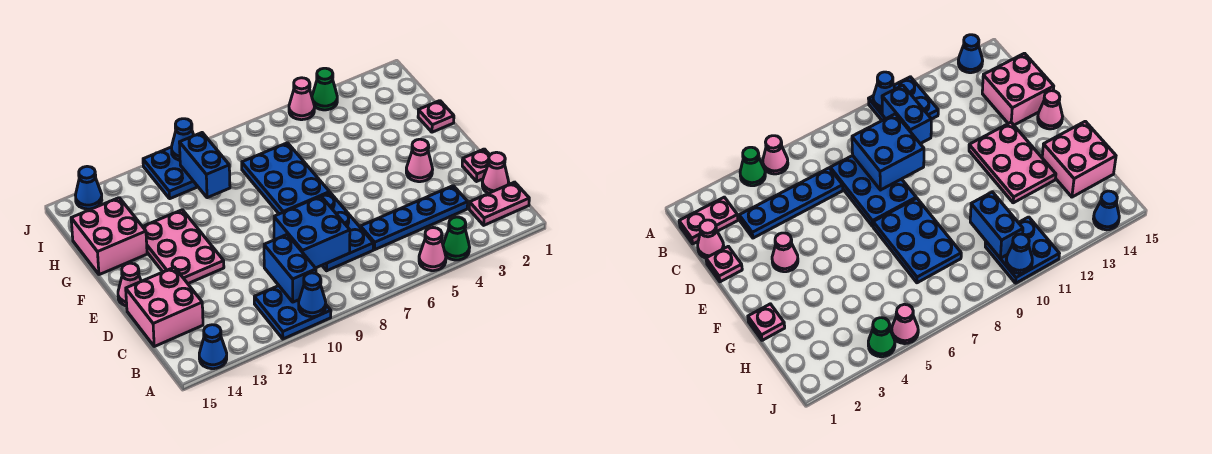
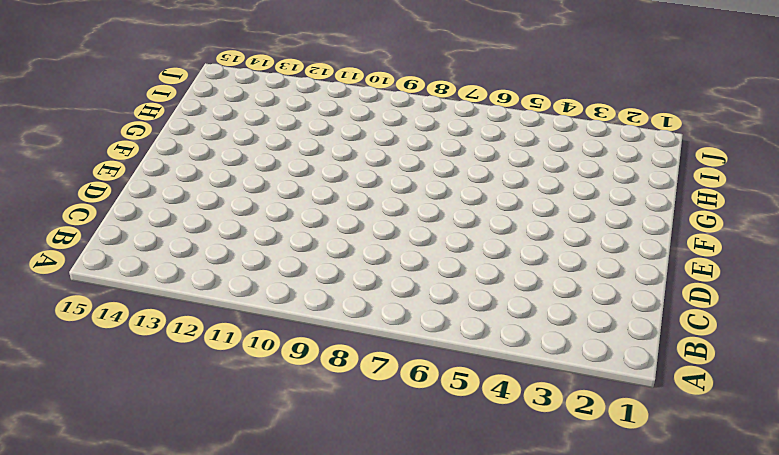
none -> green cone A4 level 1
none -> pink cone A5 level 1
none -> blue plate A10:B11 level 1

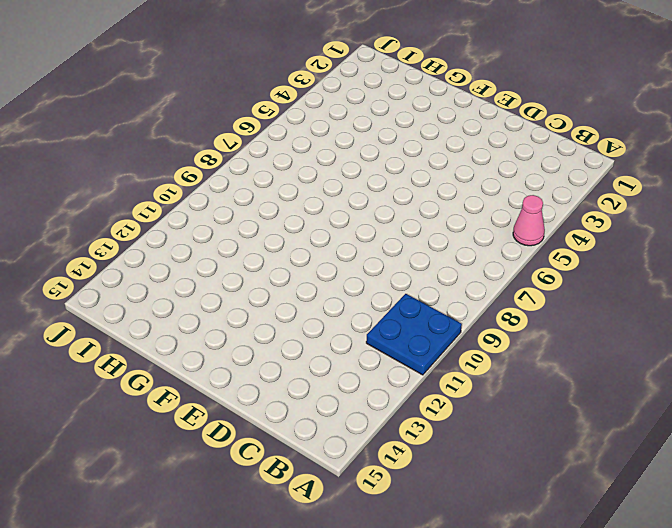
none -> green cone A4 level 1
none -> blue cone A14 level 1
none -> pink plate B1:B2 level 1

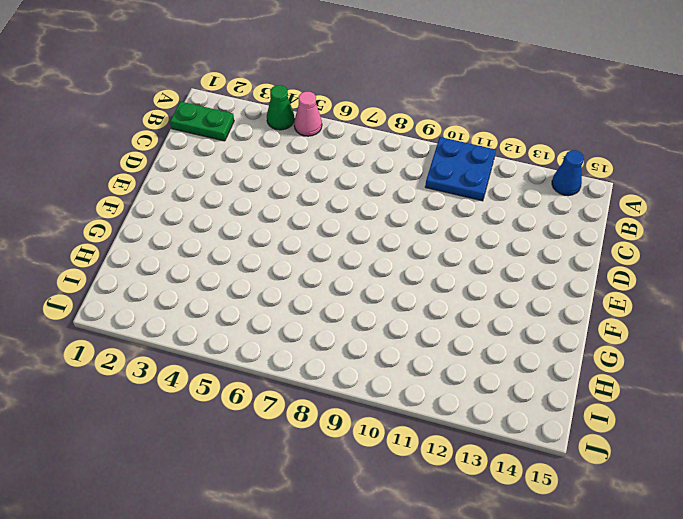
green plate B1:B2 level 1 -> pink plate B1:B2 level 1
none -> pink cone C1 level 1
none -> blue plate C3:C6 level 1
none -> blue plate C7:E8 level 1

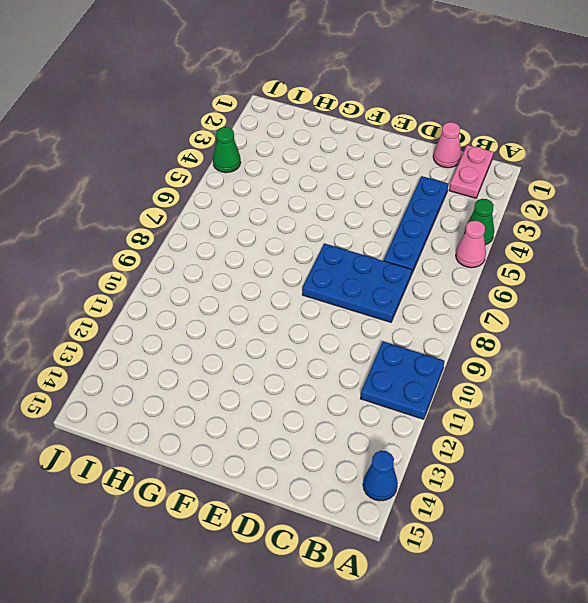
none -> pink brick C14:D15 level 1
none -> pink plate D1 level 1
none -> pink cone E3 level 1

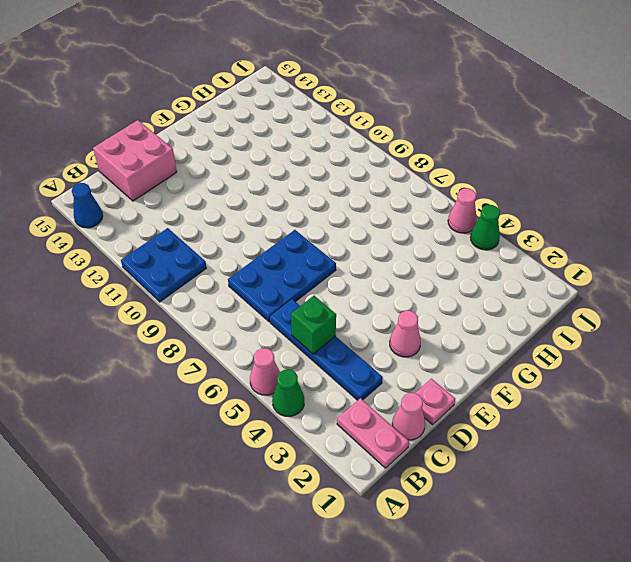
green brick C5 level 2 -> none
none -> pink plate E12:G13 level 1
none -> pink cone E15 level 1
none -> blue plate F7:H8 level 1

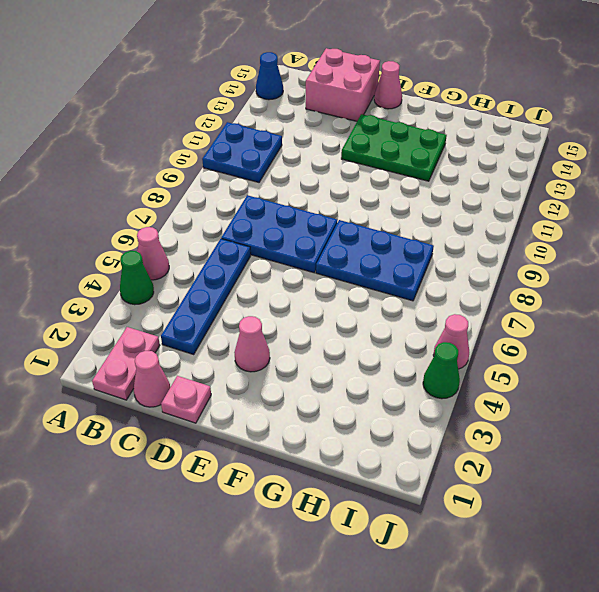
green plate E12:G13 level 1 -> pink plate E12:G13 level 1
none -> pink plate G1 level 1
none -> pink brick G14:H15 level 1
none -> blue plate I10:J11 level 1

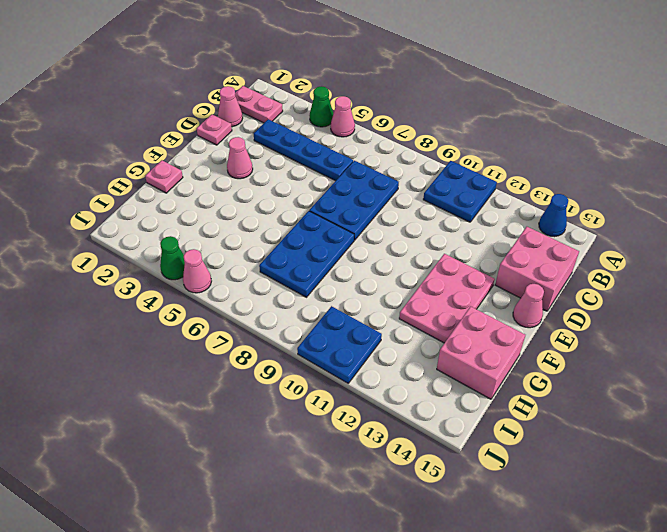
none -> blue cone J14 level 1
none -> blue cone A10 level 2
none -> blue brick B10:C10 level 2

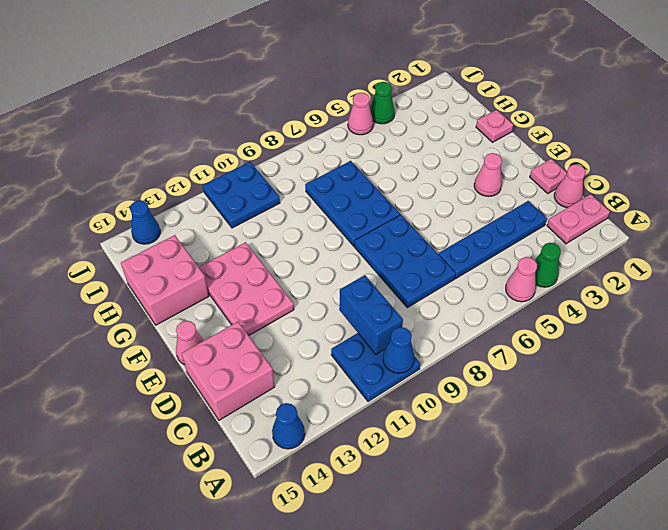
none -> blue brick C8:D9 level 2
none -> blue brick H10:I10 level 2
none -> blue cone J10 level 2

